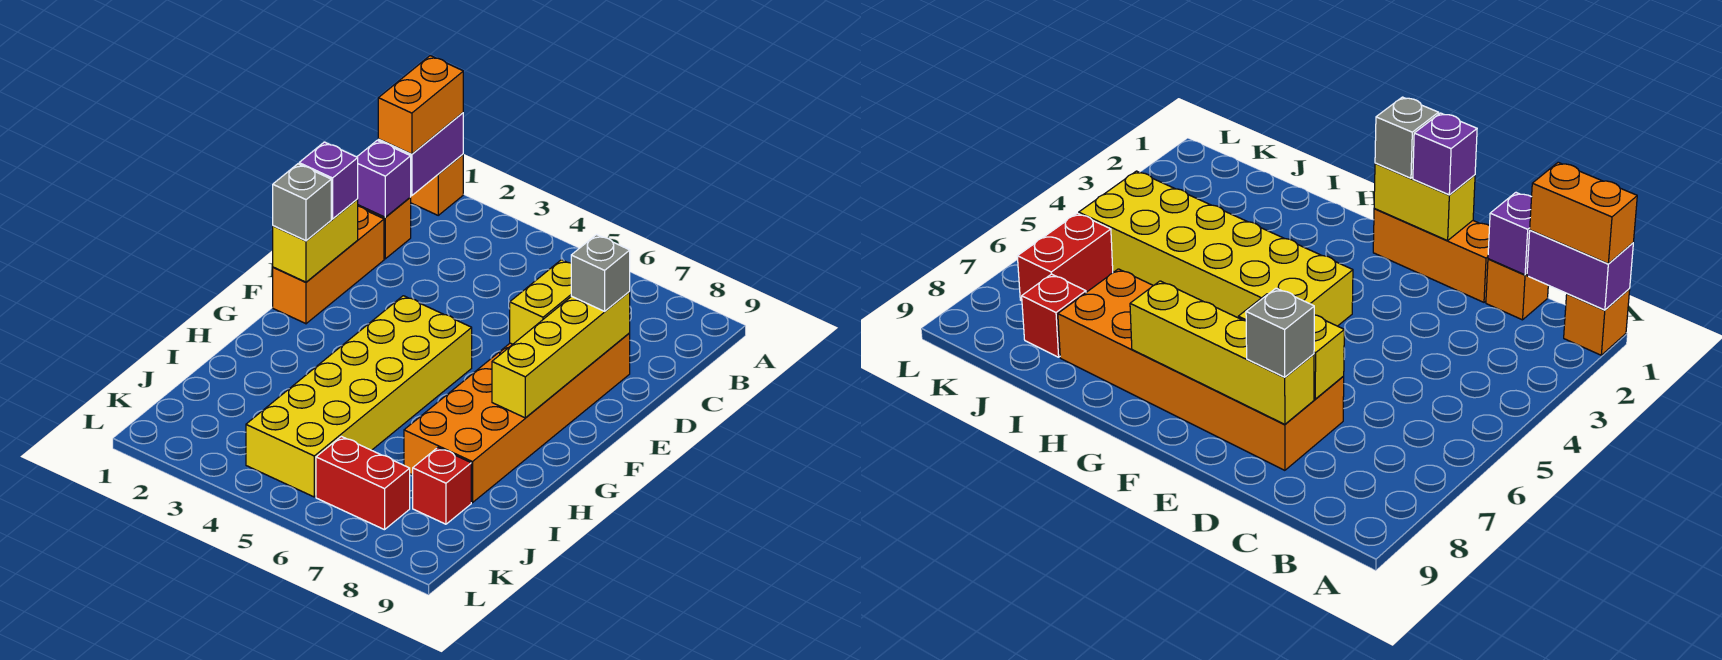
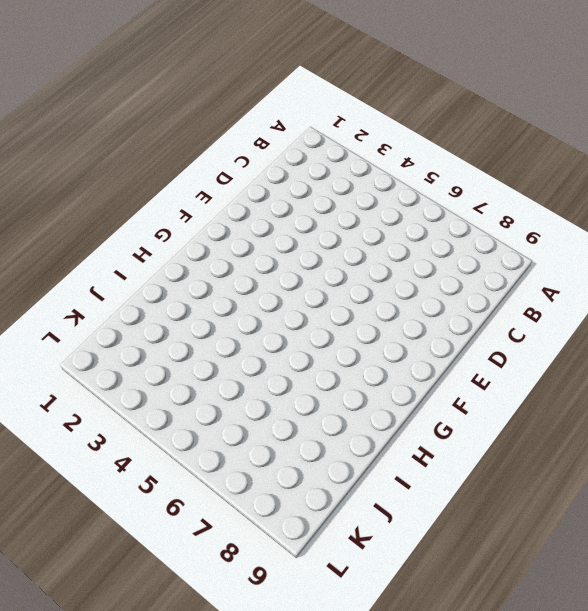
none -> orange brick A1 level 1
none -> orange brick C1 level 1
none -> orange brick D1:F1 level 1

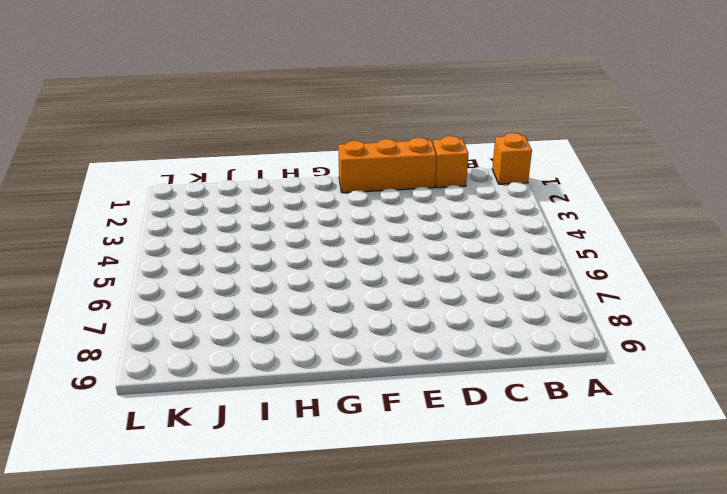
none -> orange brick D7:I8 level 1
none -> yellow brick F4:K5 level 1
none -> red brick J8 level 1

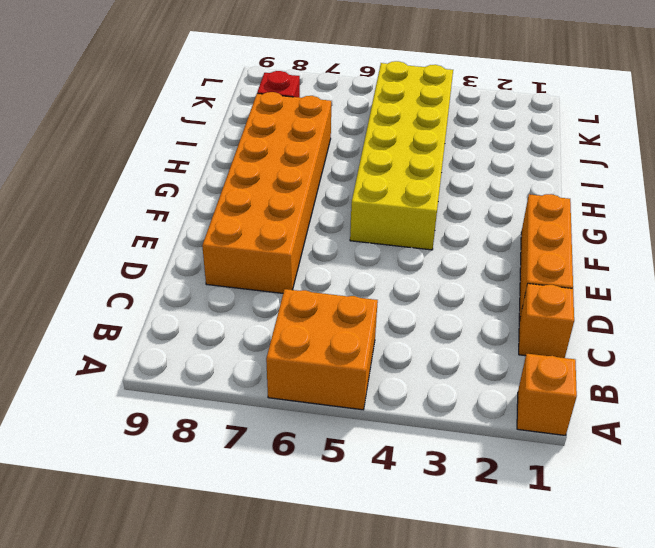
orange brick A5:B6 level 1 -> none
none -> red brick K6:K7 level 1
none -> purple brick A1:B1 level 2
none -> purple brick C1 level 2

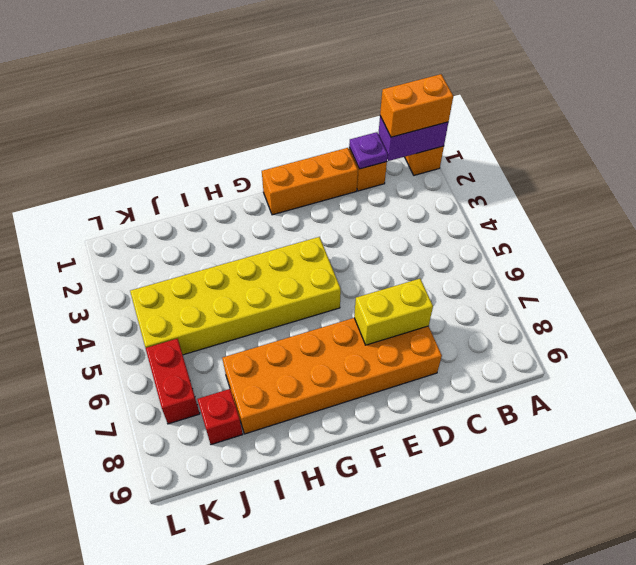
purple plate C1 level 2 -> purple brick C1 level 2
none -> yellow brick D8:G8 level 2
none -> yellow brick E1:F1 level 2
none -> grey brick D8 level 3

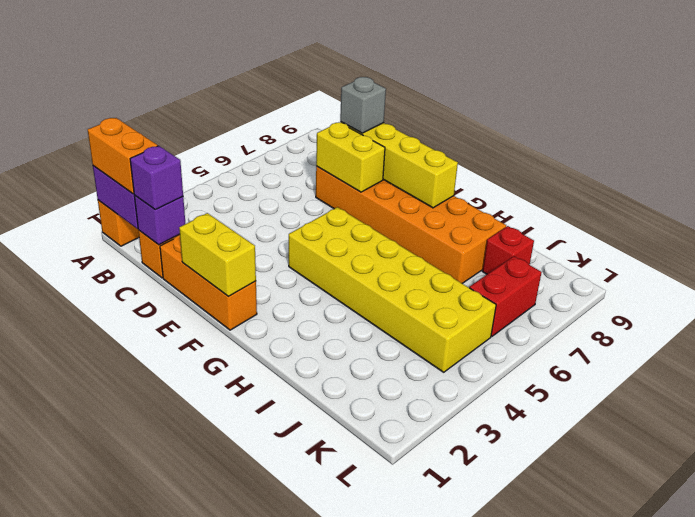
purple brick C1 level 3 -> purple brick E1 level 3
none -> grey brick F1 level 3

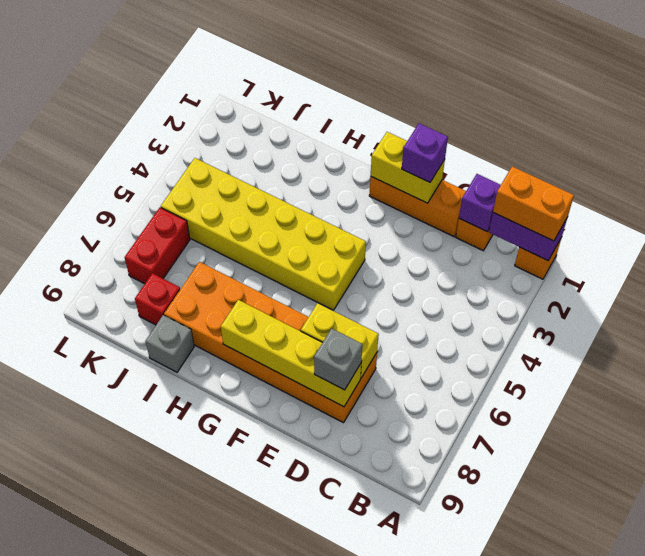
grey brick I9 level 1 -> grey brick F1 level 3

